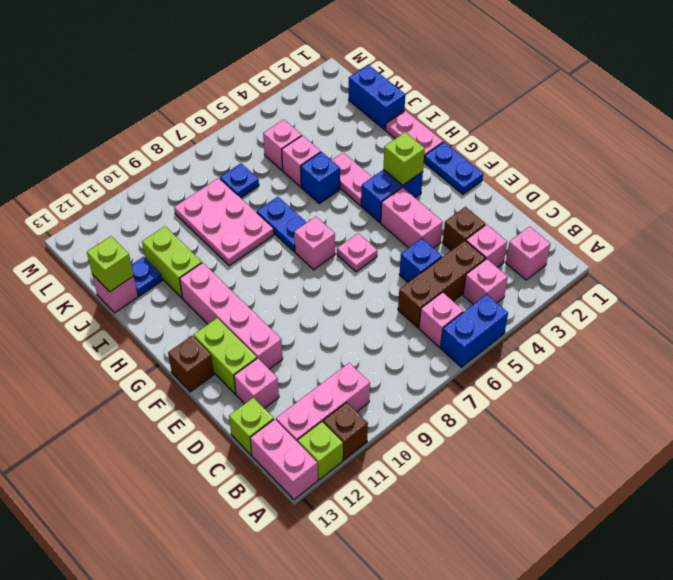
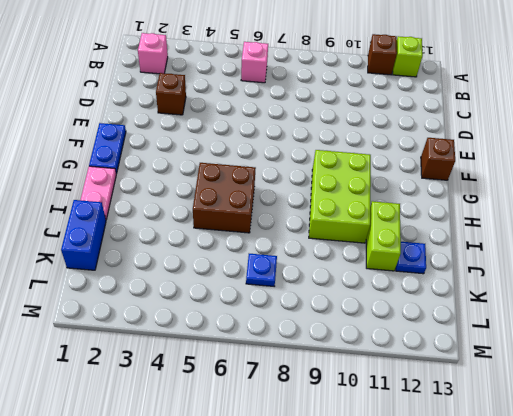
lime brick G9:I10 level 1 -> pink plate I8:K9 level 1
brown brick H5:I6 level 1 -> blue brick I5 level 1
none -> blue brick A5:A6 level 1
none -> pink brick A13:B13 level 1
none -> pink brick B4 level 1
none -> pink brick B10:B12 level 1

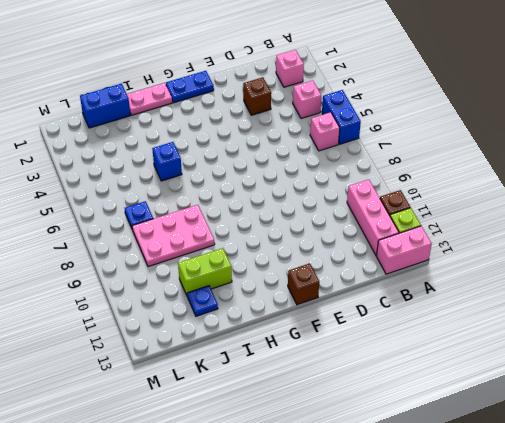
none -> pink brick C3 level 1
none -> brown brick C4:C6 level 1
none -> lime brick C13 level 1
none -> blue brick D5 level 1

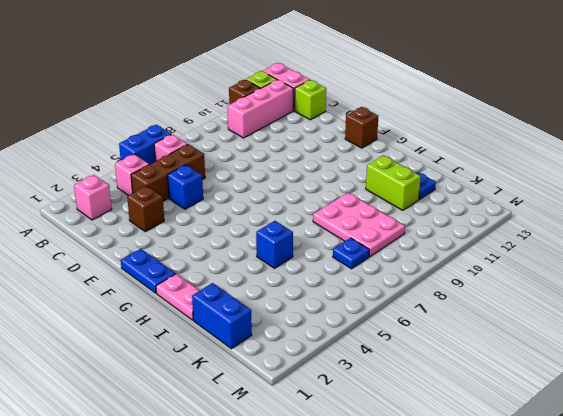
none -> pink brick C3 level 1
none -> pink brick D12 level 1
none -> pink brick E4:F4 level 1
none -> pink brick E11:H11 level 1

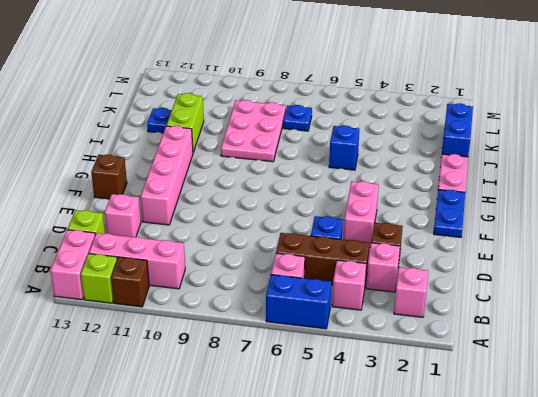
none -> lime brick E12:F12 level 1
none -> pink plate F6 level 1
none -> blue brick G3:G4 level 1
none -> pink brick G7 level 1

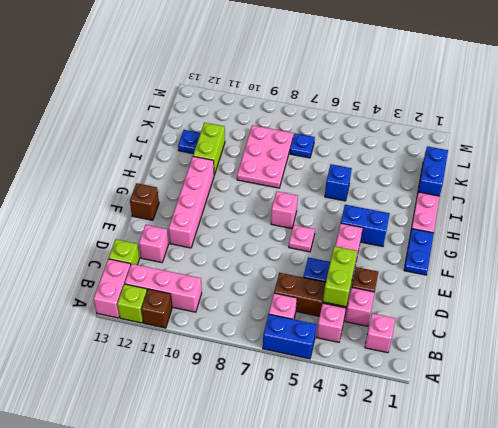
lime brick C4:D4 level 2 -> lime brick E12:F12 level 1
none -> pink plate H4:I4 level 1
none -> blue plate H7:I7 level 1
none -> pink brick J5 level 1
none -> pink brick J13 level 1

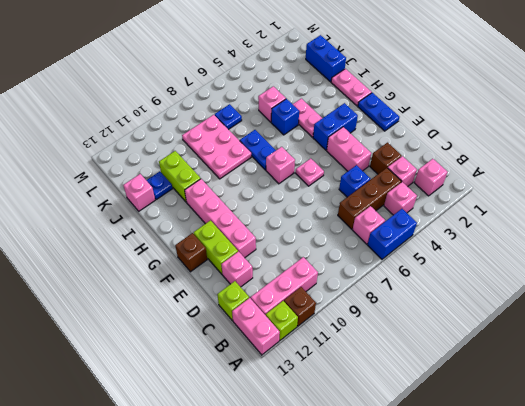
none -> pink brick K5 level 1
none -> lime brick G3 level 2
none -> lime brick J13 level 2

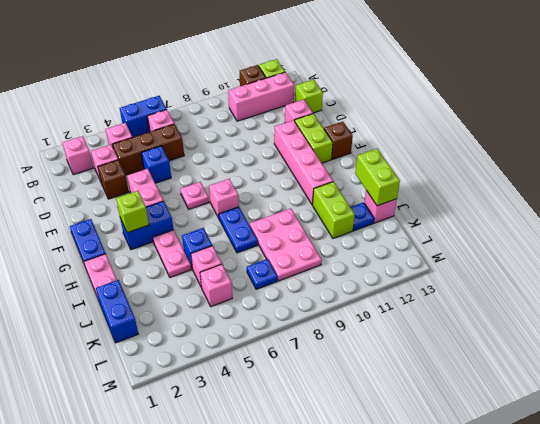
lime brick I13:J13 level 2 -> lime brick J13 level 2
none -> pink brick A13:B13 level 1

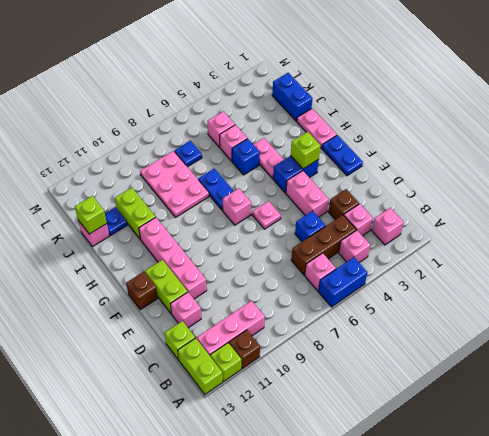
lime brick A13:B13 level 1 -> pink brick A13:B13 level 1

